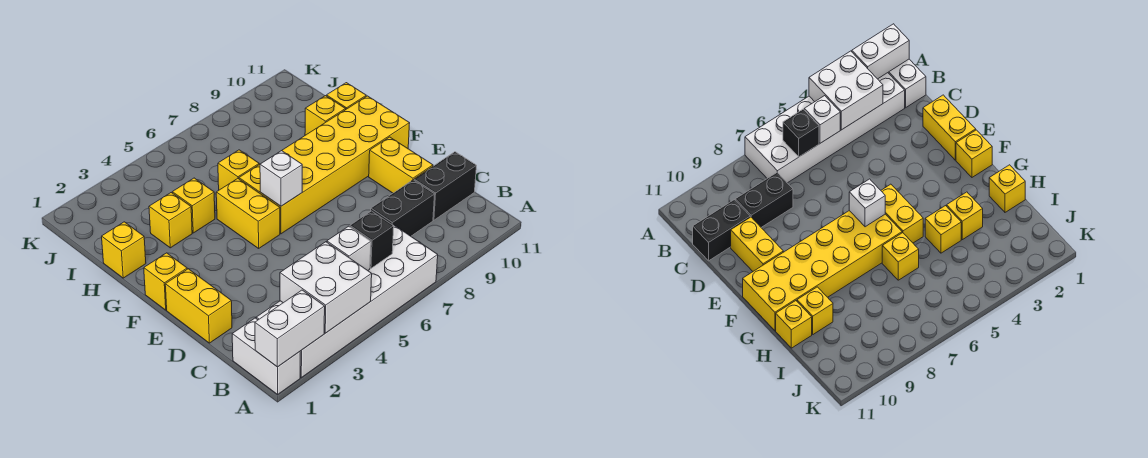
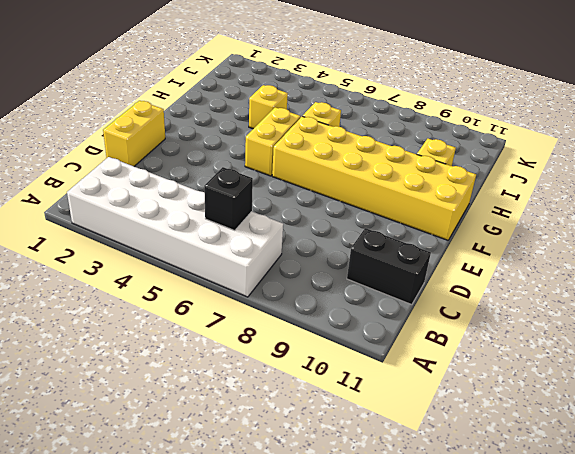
none -> white brick A1:B1 level 1
none -> black brick C8:C9 level 1
none -> yellow brick D10:E10 level 1

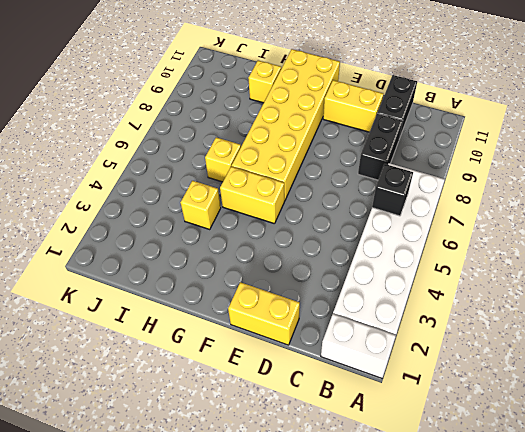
none -> yellow brick F1 level 1
none -> yellow brick H1 level 1
none -> yellow brick H3 level 1

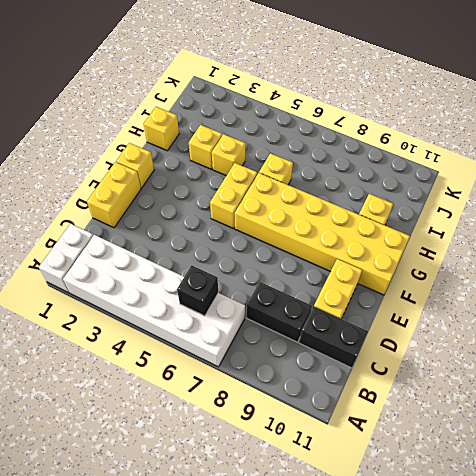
none -> yellow brick H11 level 1
none -> white brick A1:A2 level 2
none -> white brick A3:B4 level 2

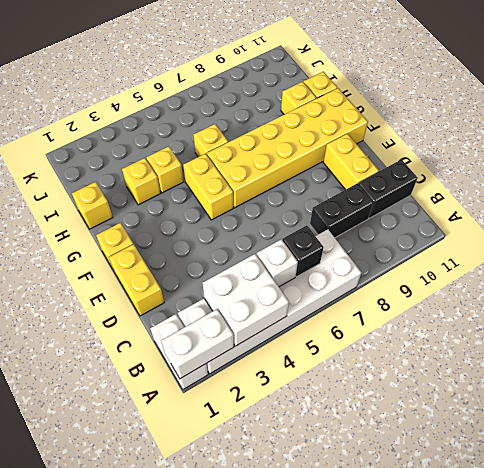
none -> white brick F6 level 2

